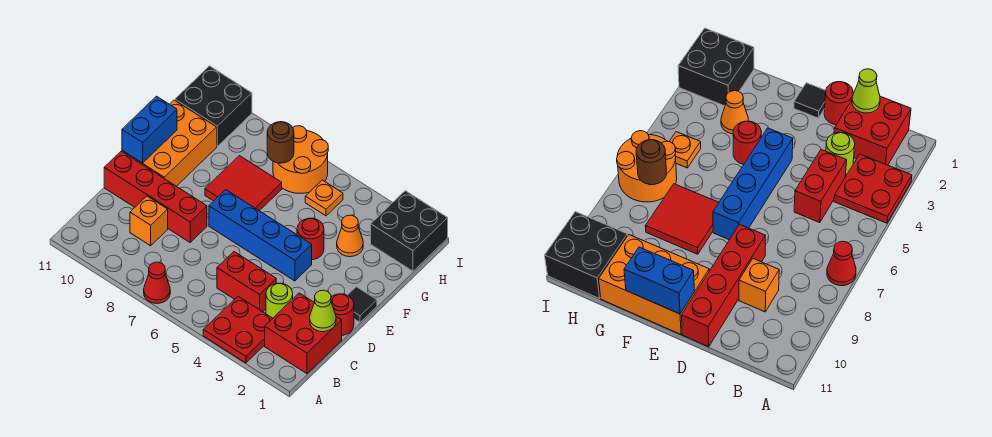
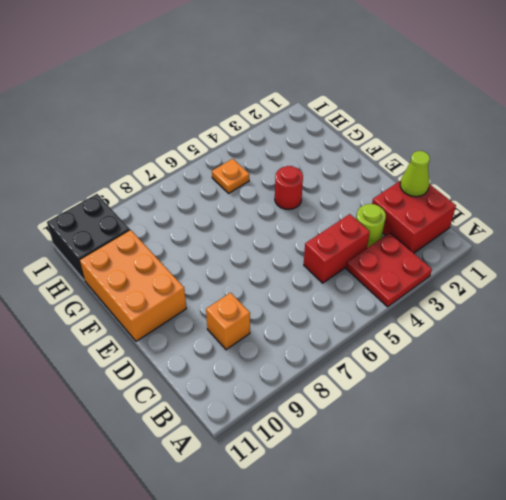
none -> red cone A7 level 1
none -> red round brick D1 level 1
none -> red brick D8:D11 level 1

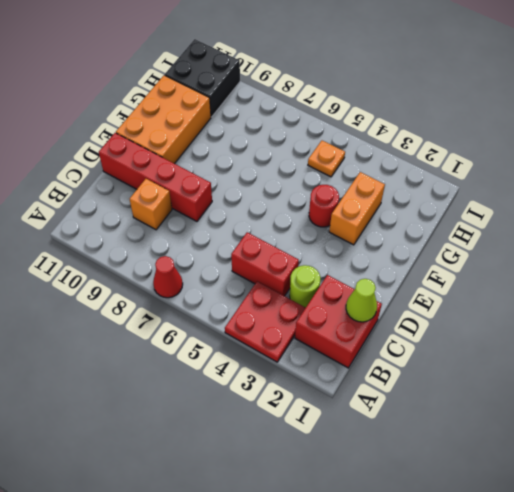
orange brick F3:G3 level 1 -> orange cone G3 level 1
none -> red round brick D1 level 1
none -> black tile E1 level 1
none -> blue brick E4:E7 level 1

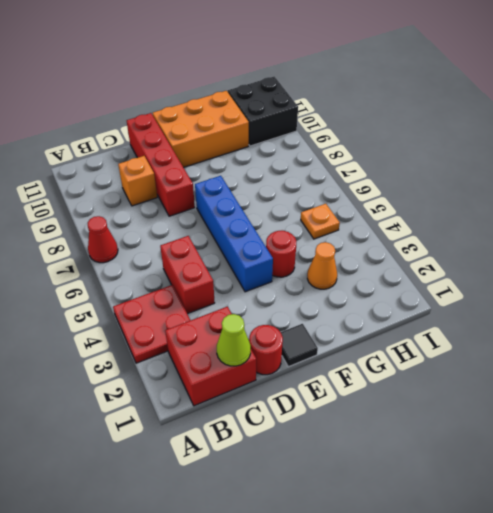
none -> lime round brick C3 level 1
none -> red tile F7:G8 level 1
none -> black brick H1:I2 level 1

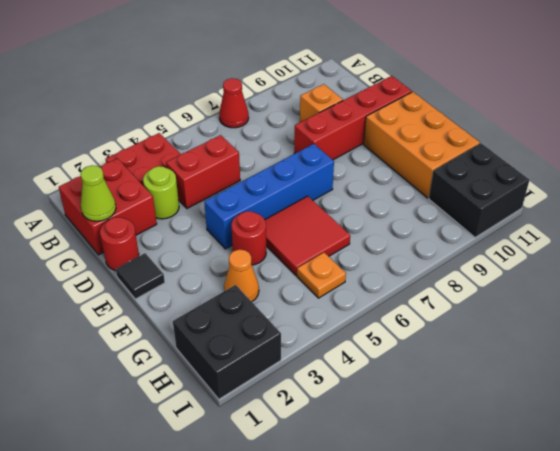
red tile F5:G6 level 1 -> red tile F7:G8 level 1
none -> orange round brick H6:I7 level 1
none -> blue brick E11:F11 level 2
none -> brown round brick H7 level 2

